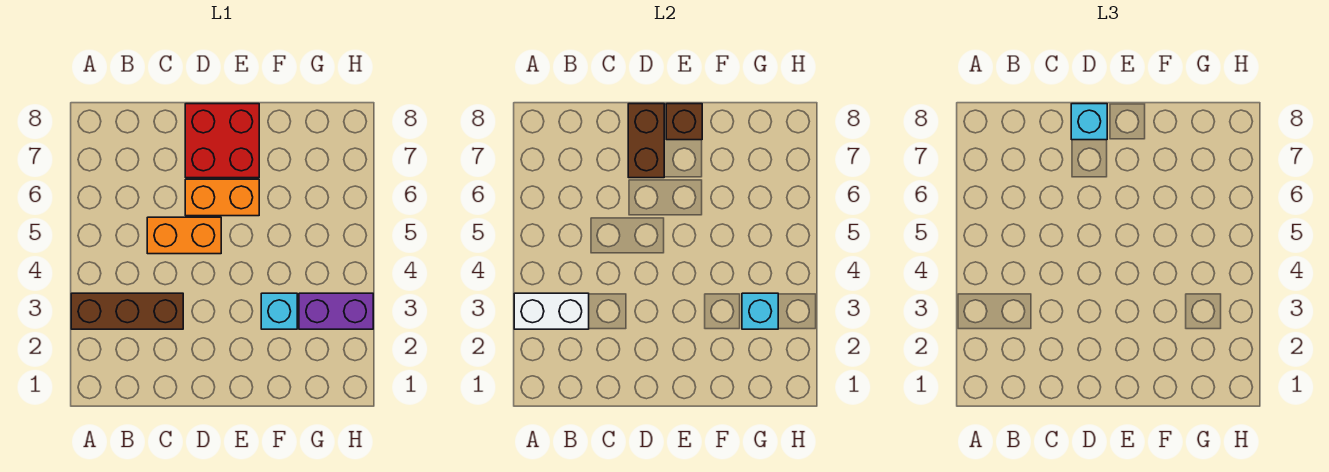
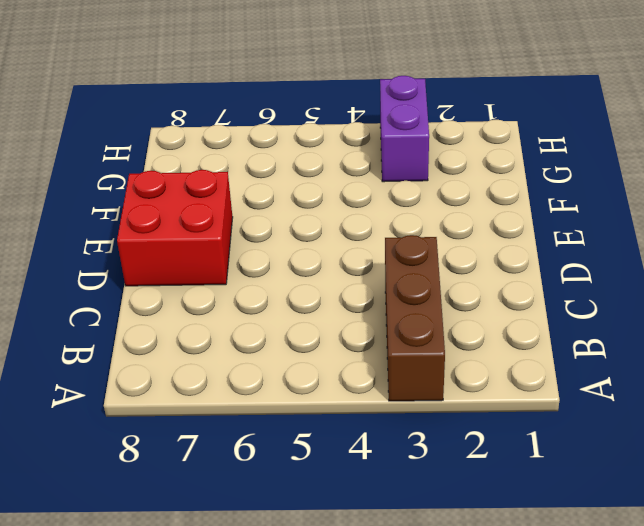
none -> orange brick C5:D5 level 1
none -> orange brick D6:E6 level 1

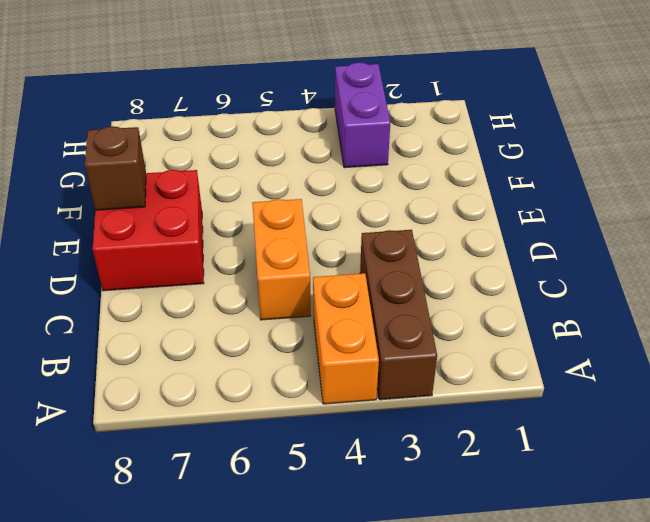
orange brick A4:B4 level 1 -> orange brick D6:E6 level 1
none -> cyan brick F3 level 1
none -> white brick A3:B3 level 2

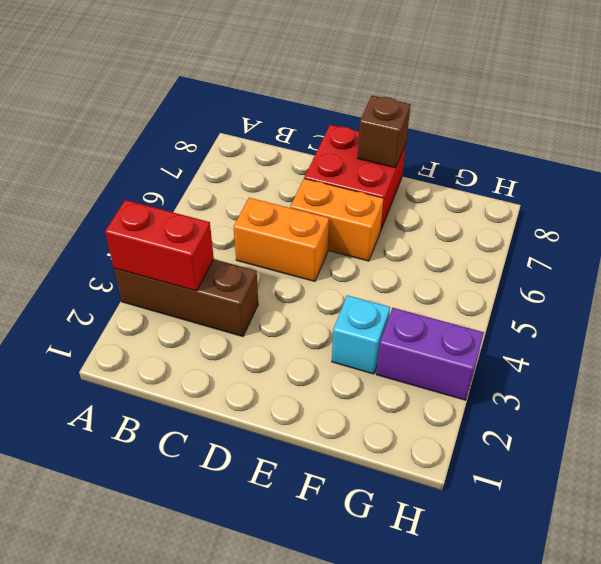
red brick A3:B3 level 2 -> white brick A3:B3 level 2
none -> brown brick D7:D8 level 2
none -> cyan brick G3 level 2

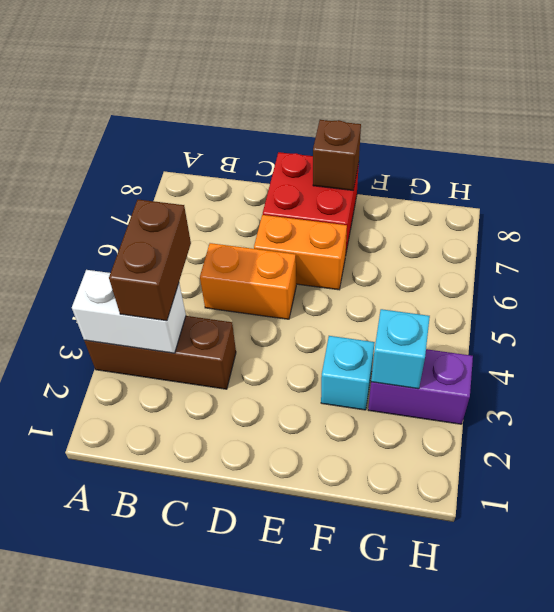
brown brick B3:B4 level 3 -> brown brick D7:D8 level 2
none -> cyan brick D8 level 3

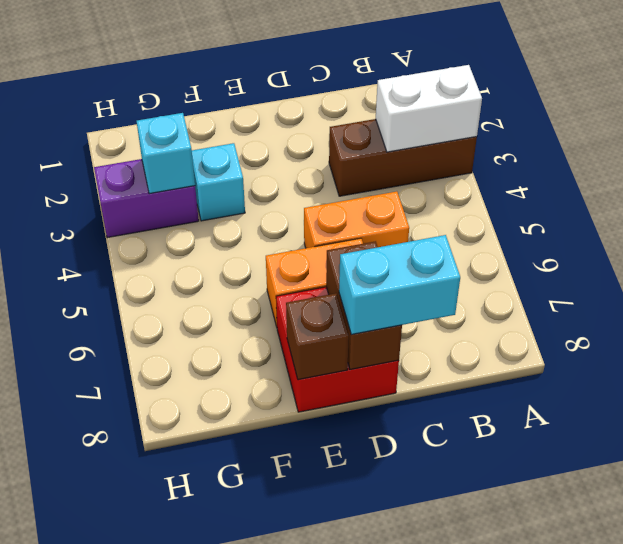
cyan brick C8:D8 level 3 -> cyan brick D8 level 3

